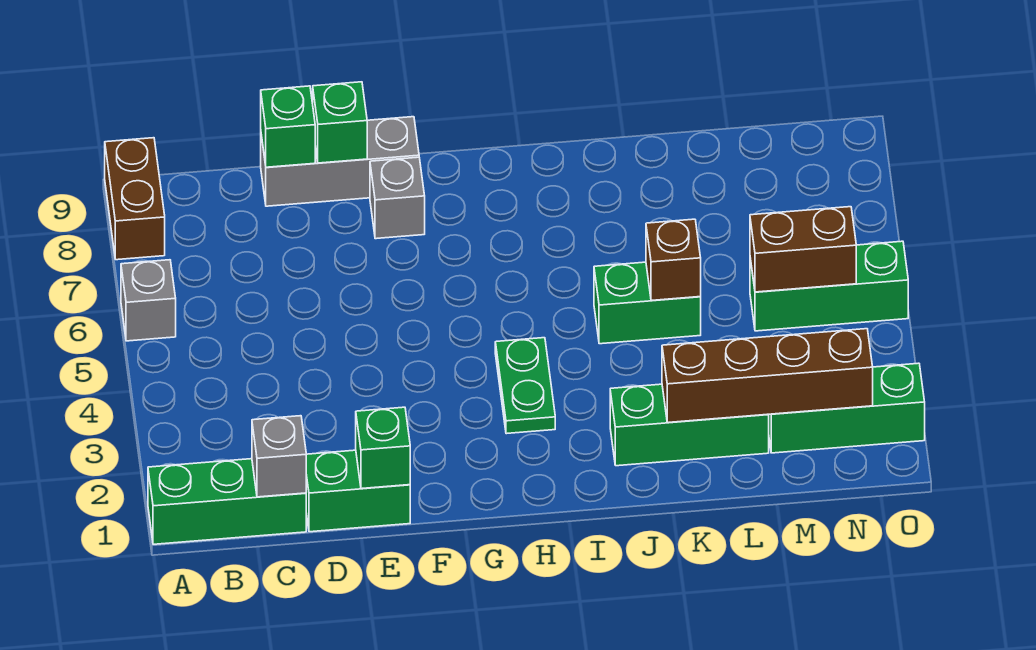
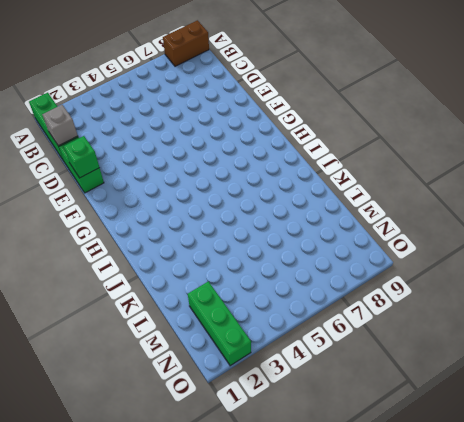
none -> grey brick A6 level 1
none -> grey brick D9:F9 level 1
none -> grey brick F8 level 1

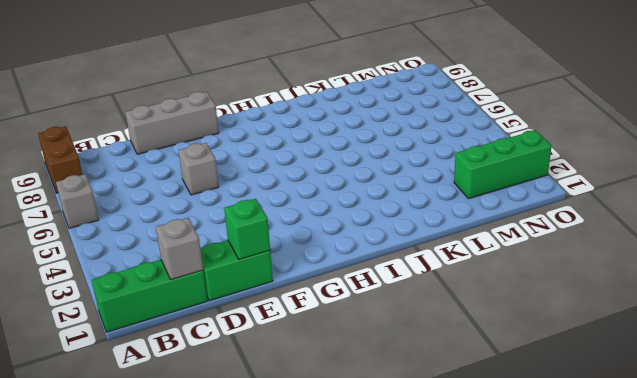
grey brick E6 level 1 -> grey brick F8 level 1
none -> green plate H3:H4 level 1
none -> green brick J2:L2 level 1
none -> green brick J5:K5 level 1

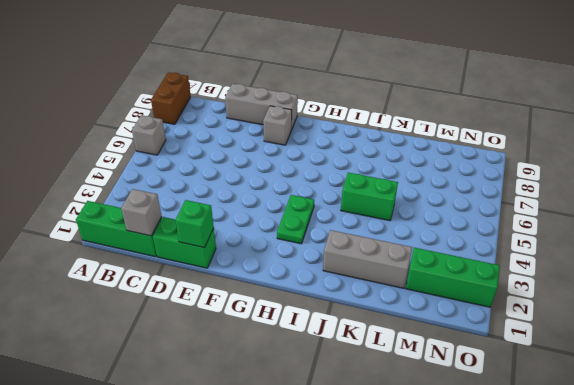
grey brick J2:L2 level 1 -> green brick J2:L2 level 1
none -> green brick M5:O5 level 1
none -> green brick D9 level 2
none -> green brick E9 level 2

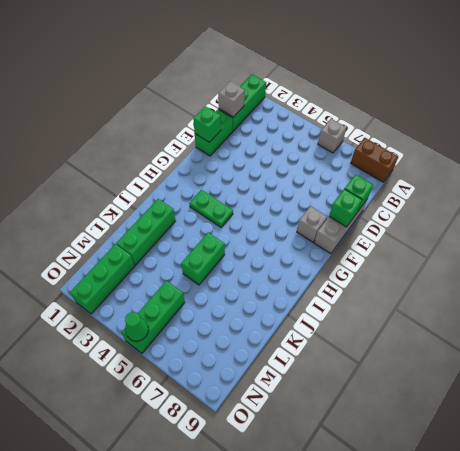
green cone O5 level 2 -> none
none -> brown brick K2:N2 level 2
none -> brown brick K5 level 2
none -> brown brick M5:N5 level 2

